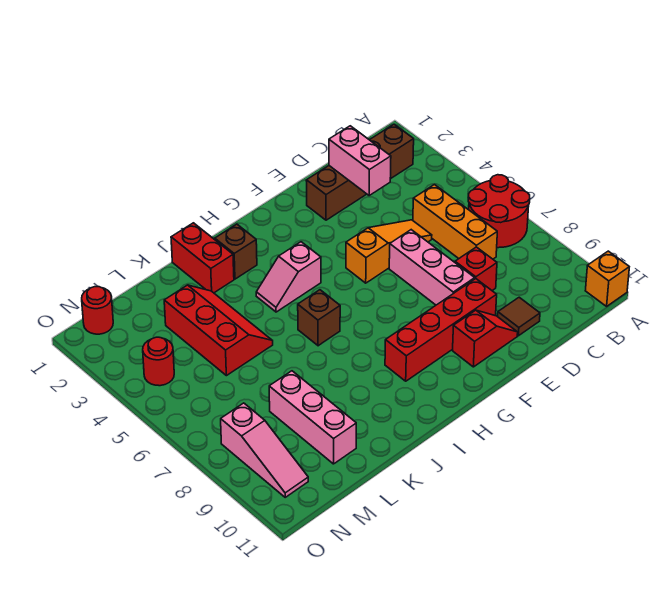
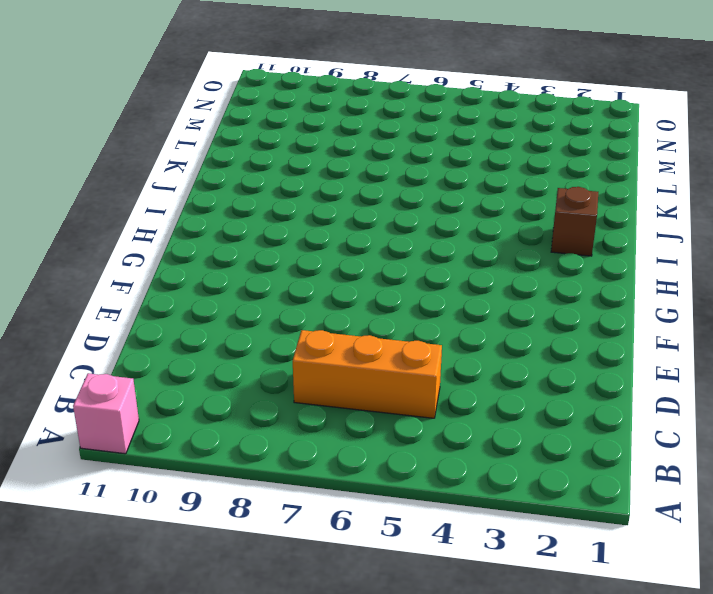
pink brick A11 level 1 -> orange brick A11 level 1
none -> red round brick A6:B7 level 1
none -> brown brick B2:E2 level 1
none -> orange slope D5:F5 level 1 top F

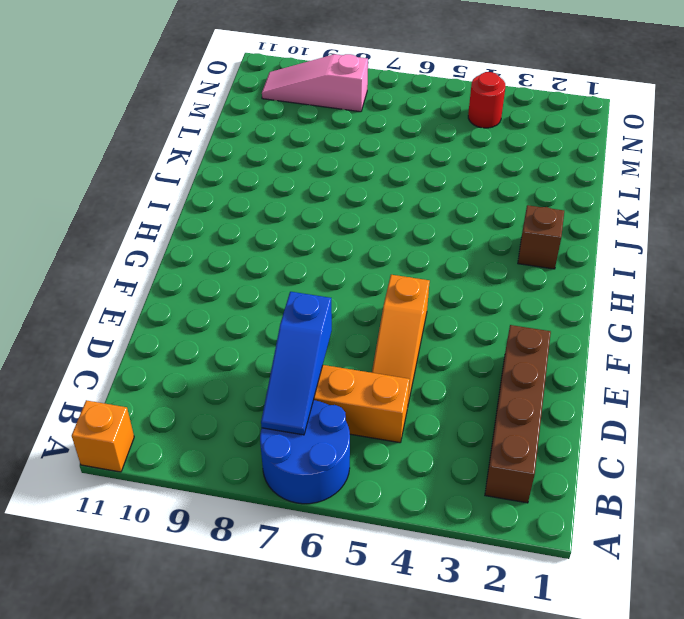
blue round brick A6:B7 level 1 -> red round brick A6:B7 level 1
blue slope B7:D7 level 2 top D -> none
none -> red brick D8 level 1
none -> brown tile D10 level 1
none -> pink brick E6:E8 level 1

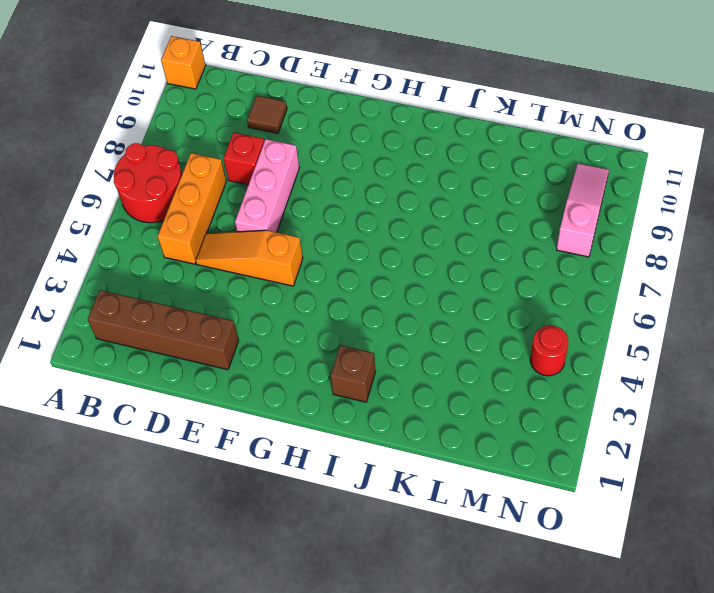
none -> red brick E9:H9 level 1
none -> red slope E10:F10 level 1 top F
none -> pink slope H4:I4 level 1 top H

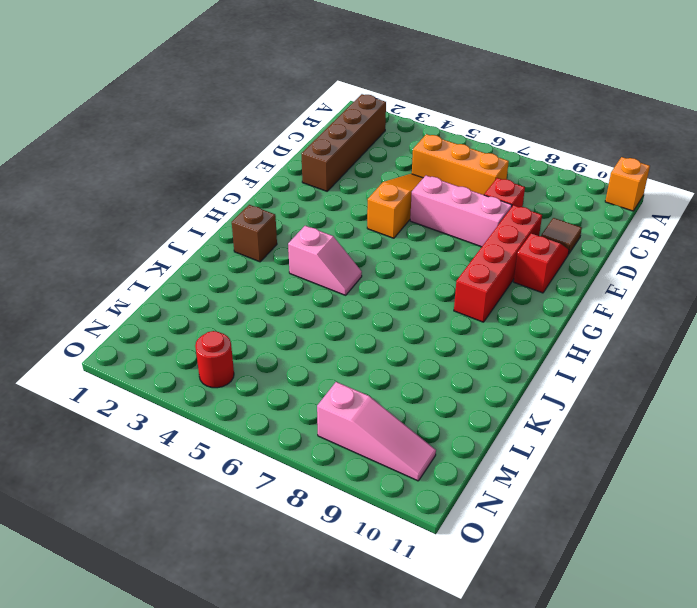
pink slope I4:I5 level 1 top 4 -> pink slope H4:I4 level 1 top H
none -> red round brick A6:B7 level 1
none -> brown brick I6 level 1
none -> red brick J1:J2 level 1

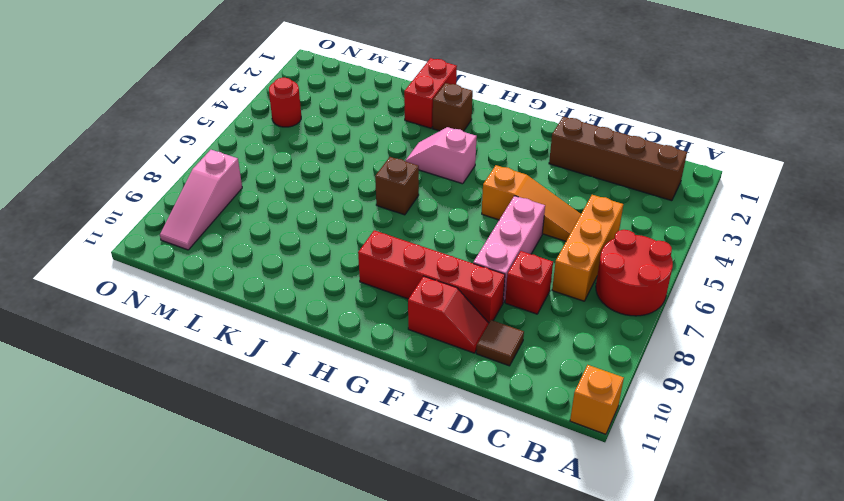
none -> red slope K3:L5 level 1 top L
none -> pink brick L8:L10 level 1
none -> red round brick N1 level 1

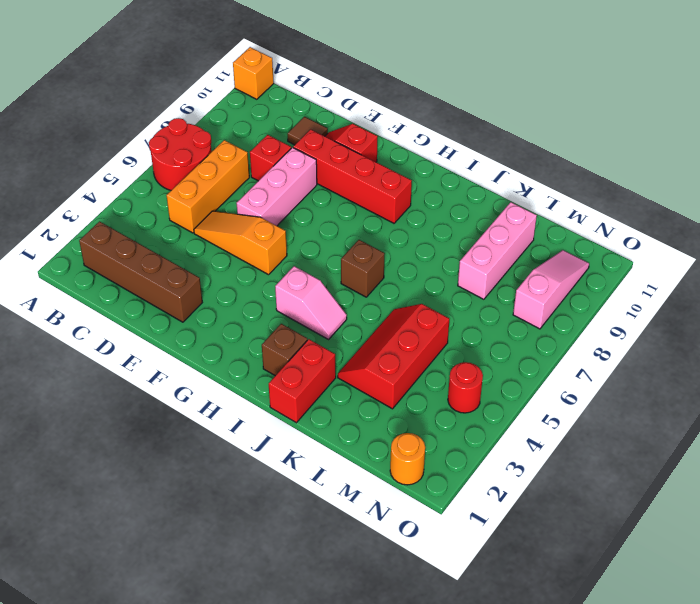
orange round brick N1 level 1 -> red round brick N1 level 1
none -> pink brick D2:D3 level 2

